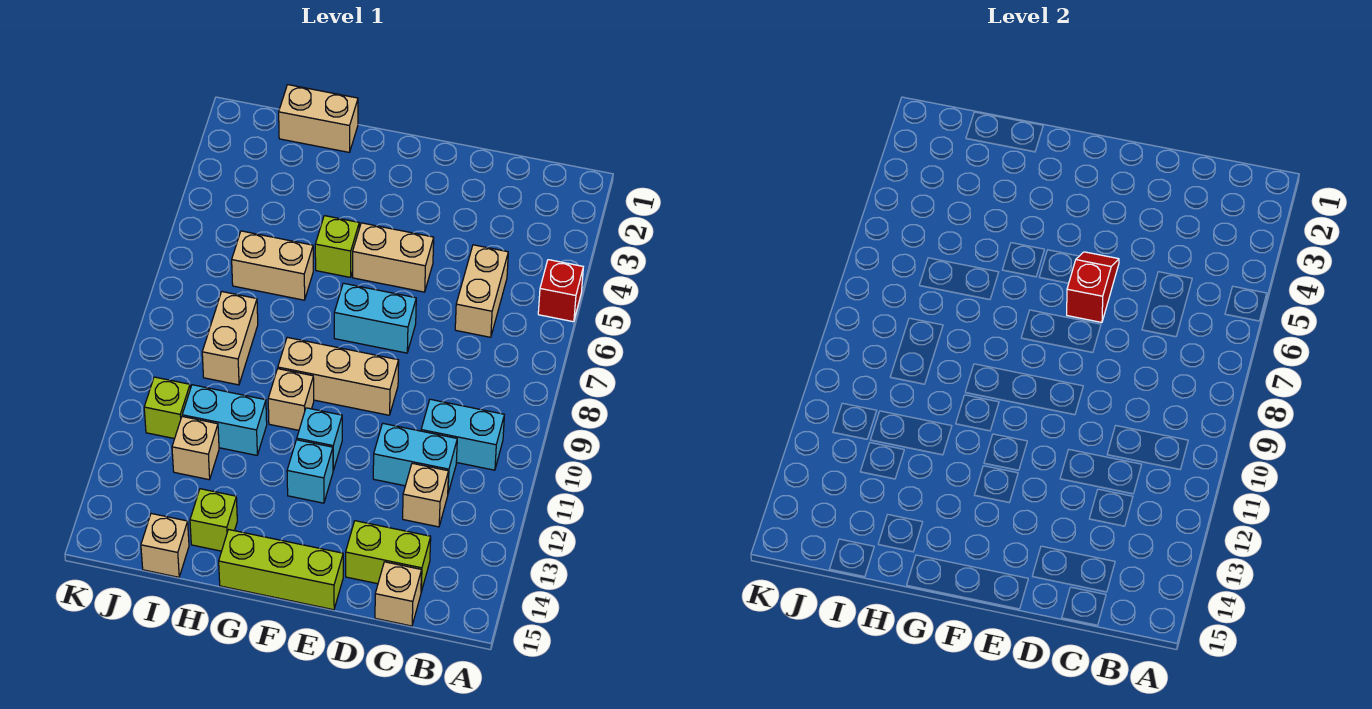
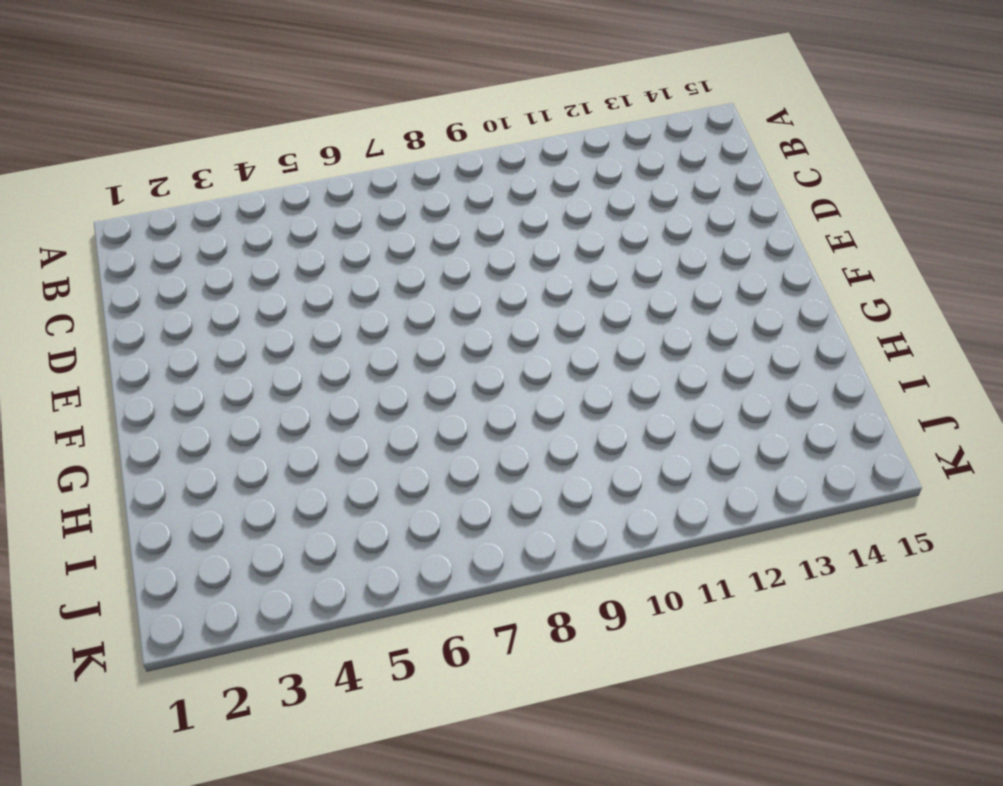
none -> red brick A5 level 1
none -> cyan brick B10:C10 level 1
none -> tan brick C5:C6 level 1

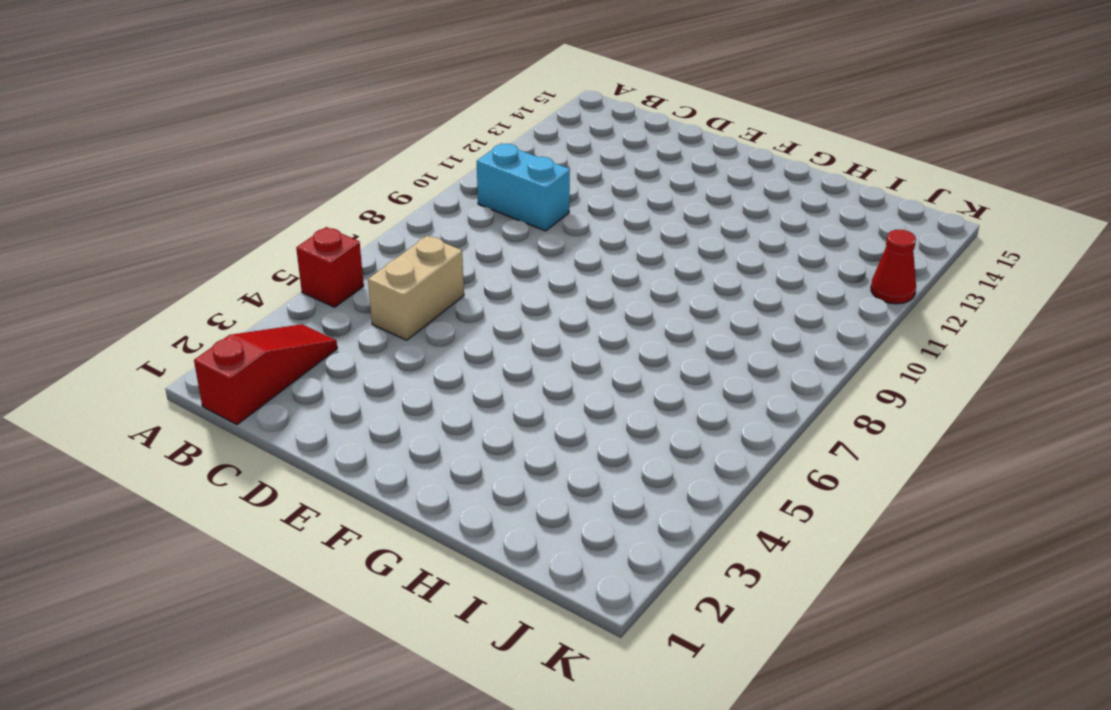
red slope B1:B3 level 1 top 1 -> none
red cone K12 level 1 -> none
none -> cyan brick C11:D11 level 1
none -> tan brick C12 level 1
none -> lime brick C14:D14 level 1

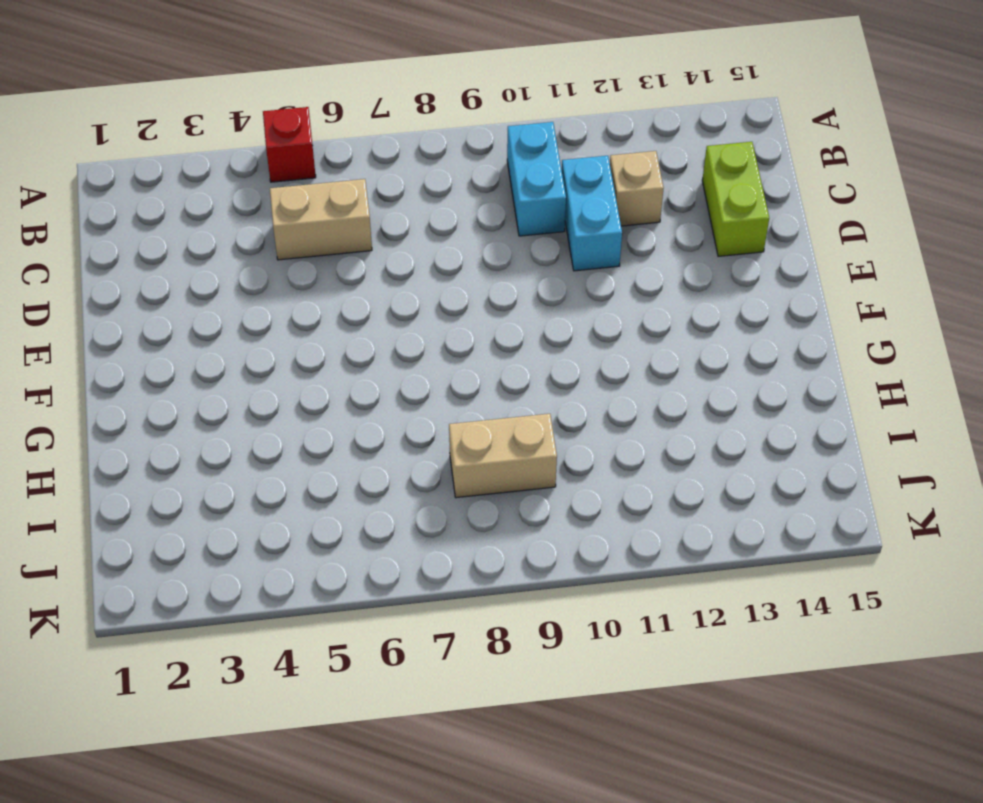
none -> tan brick C15 level 1
none -> tan brick E5:F5 level 1
none -> cyan brick E7:F7 level 1

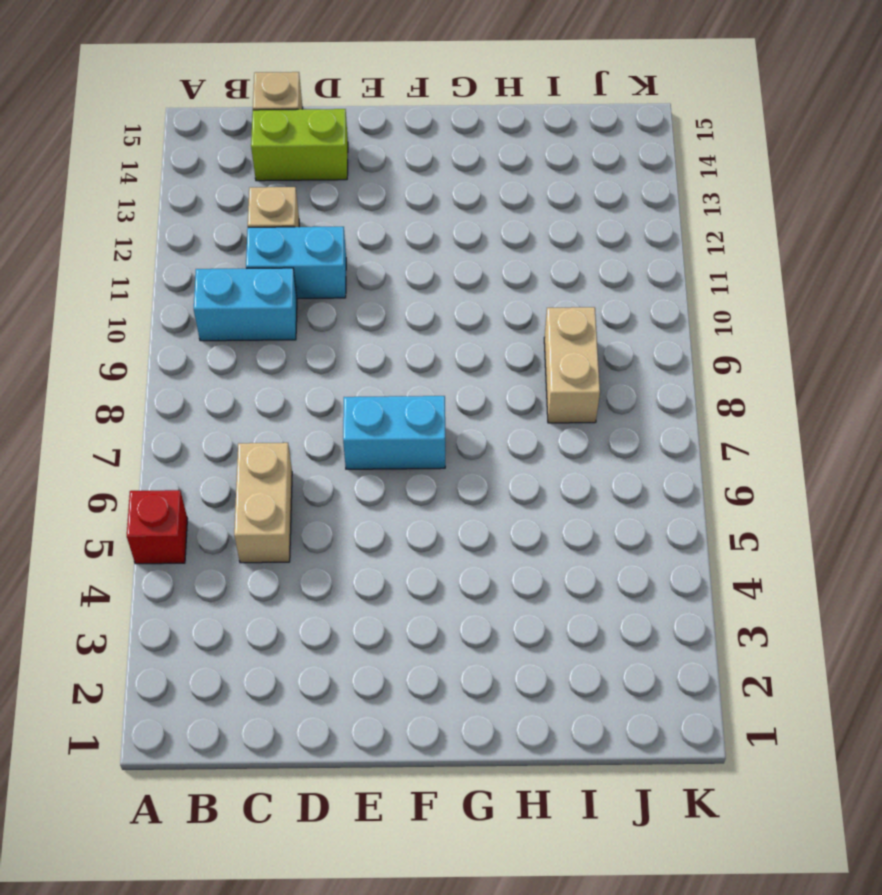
none -> tan brick E5:F5 level 1
none -> tan brick E9:G9 level 1
none -> lime brick E15:G15 level 1

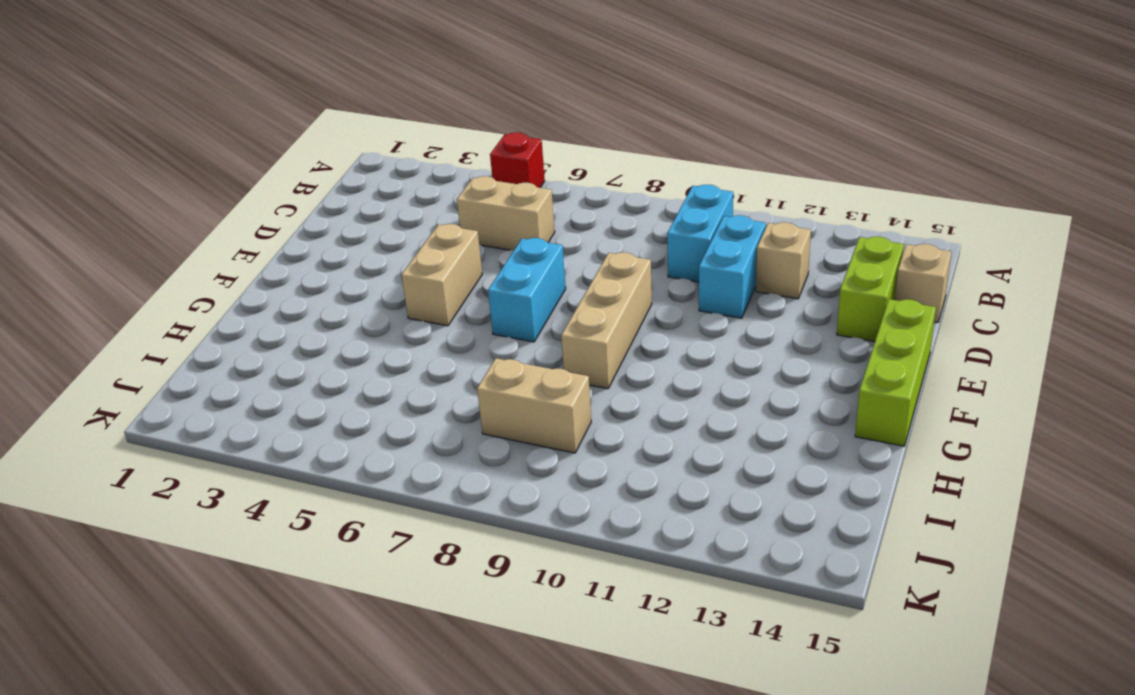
none -> cyan brick F11 level 1
none -> cyan brick F12 level 1
none -> lime brick G5 level 1

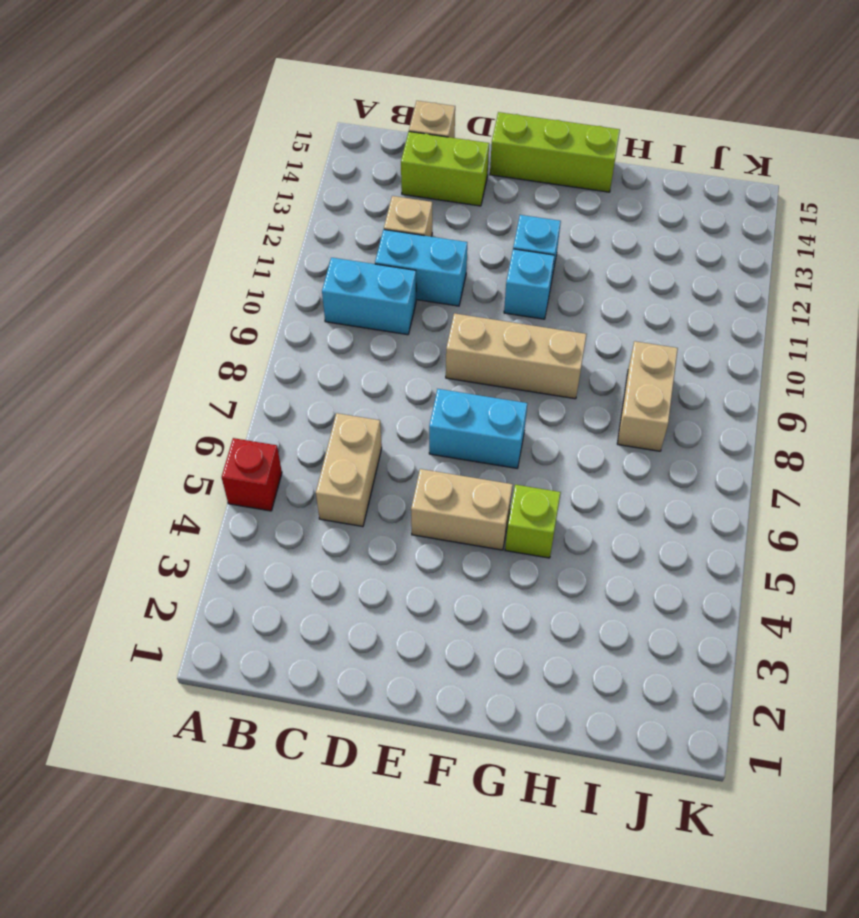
none -> tan brick G10 level 1
none -> tan brick H1:I1 level 1
none -> tan brick H6:I6 level 1

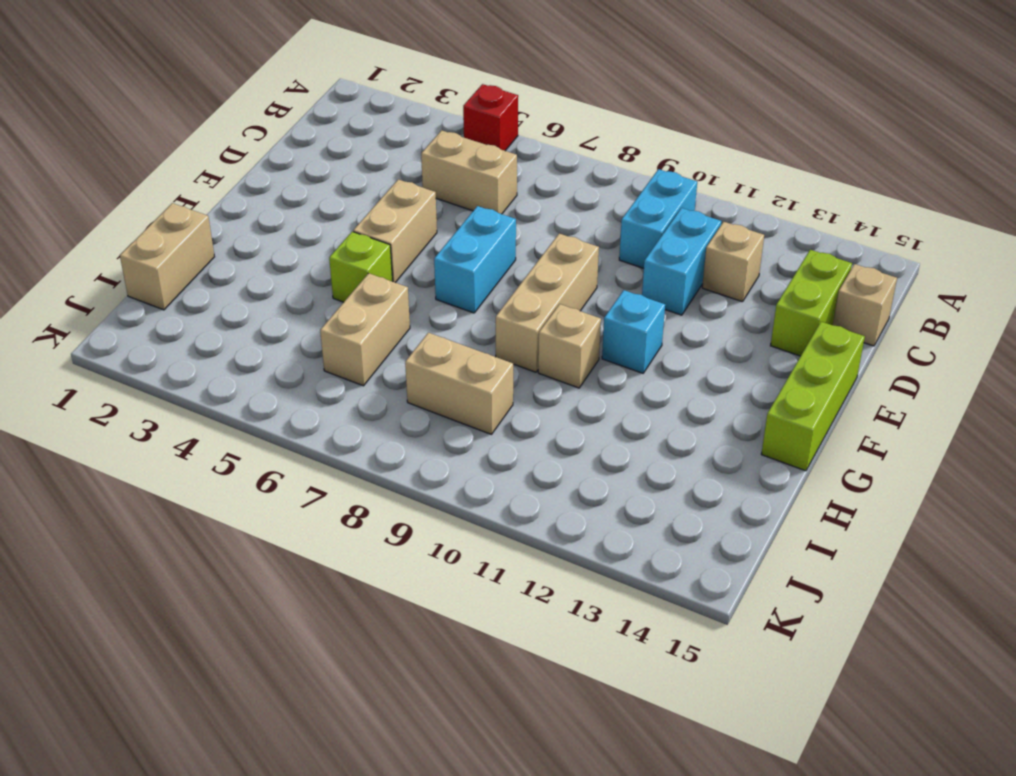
none -> cyan brick F12 level 1
none -> cyan brick H11:I11 level 1
none -> lime brick H14 level 1

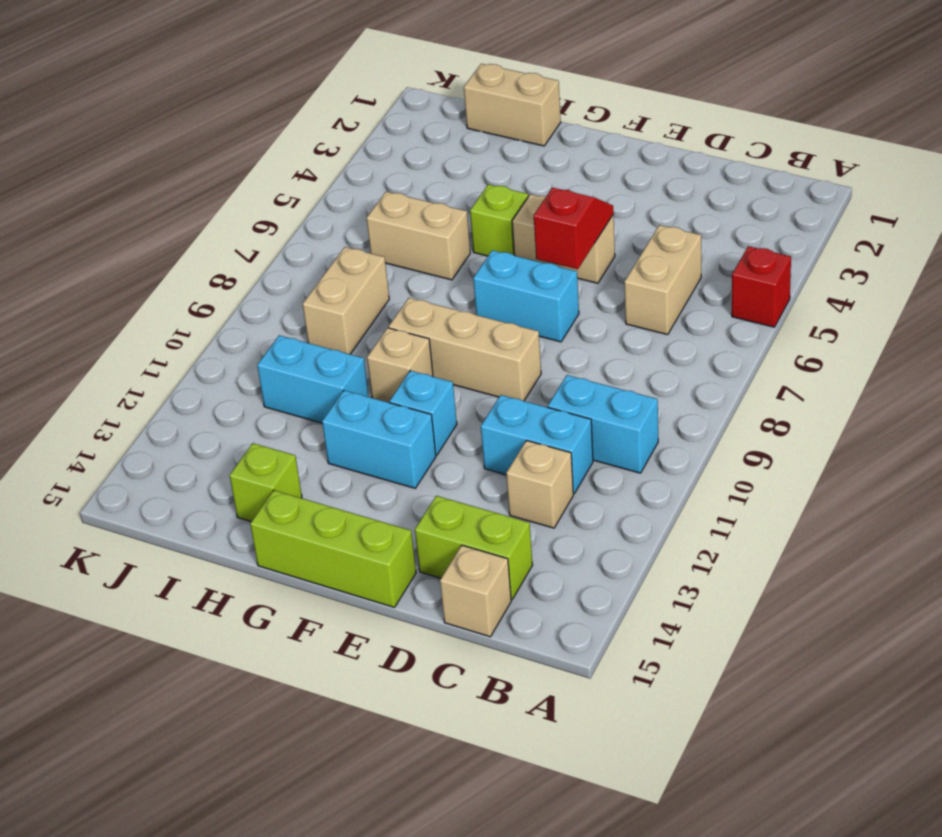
cyan brick F12:G12 level 1 -> cyan brick F12 level 1
none -> tan brick I12 level 1
none -> tan brick I15 level 1
none -> lime brick J11 level 1

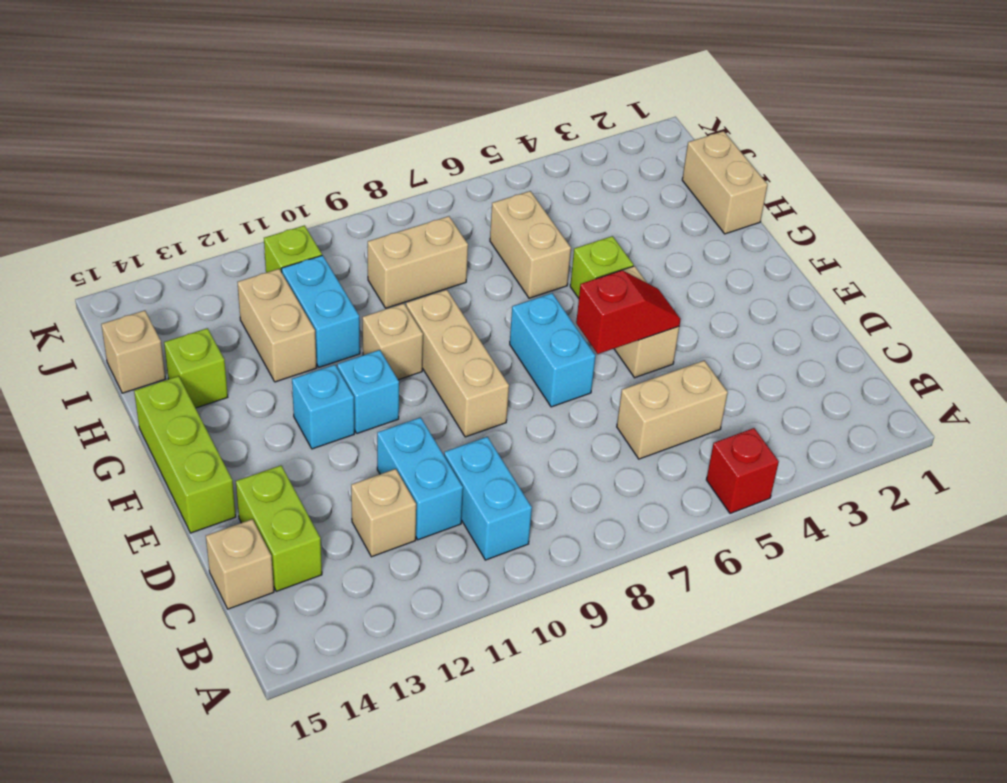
tan brick H12:I12 level 1 -> tan brick I12 level 1

